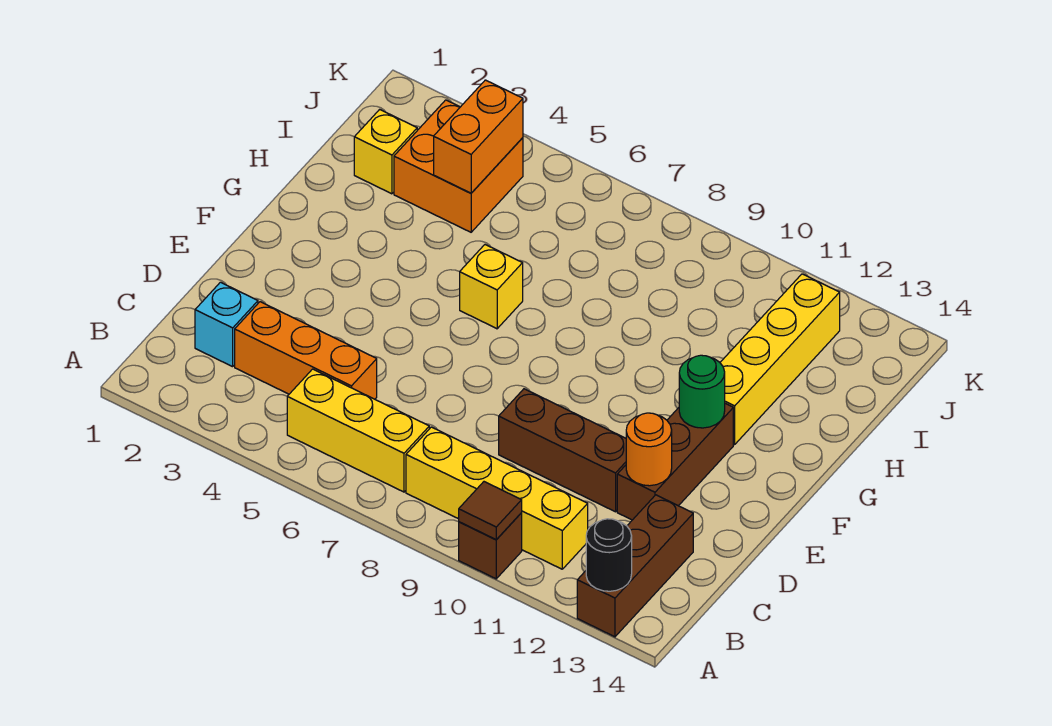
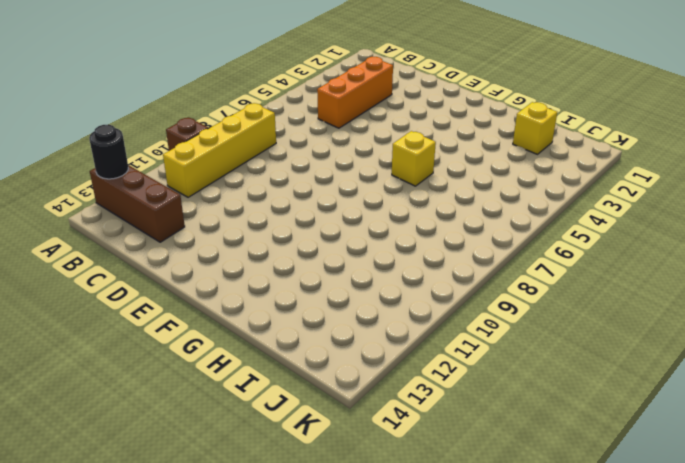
none -> yellow brick B5:B7 level 1
none -> cyan brick C2 level 1
none -> brown brick D9:D11 level 1

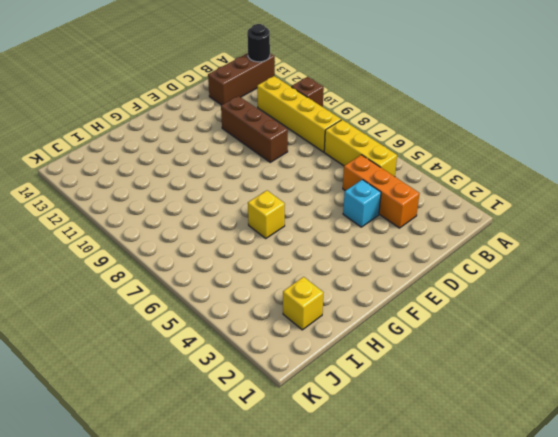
cyan brick D4 level 1 -> cyan brick C2 level 1
none -> brown brick D12:F12 level 1
none -> yellow brick G12:J12 level 1
none -> orange brick I3:J4 level 1

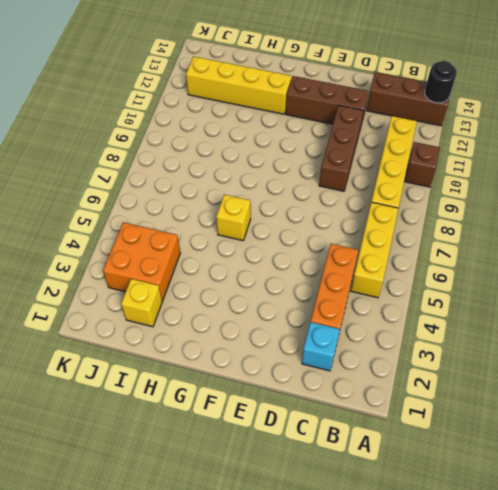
none -> brown tile A10 level 2
none -> orange round brick D12 level 2
none -> green round brick F12 level 2

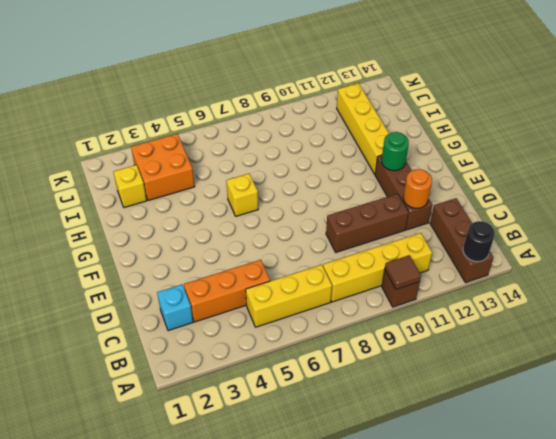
none -> orange brick I4:J4 level 2

